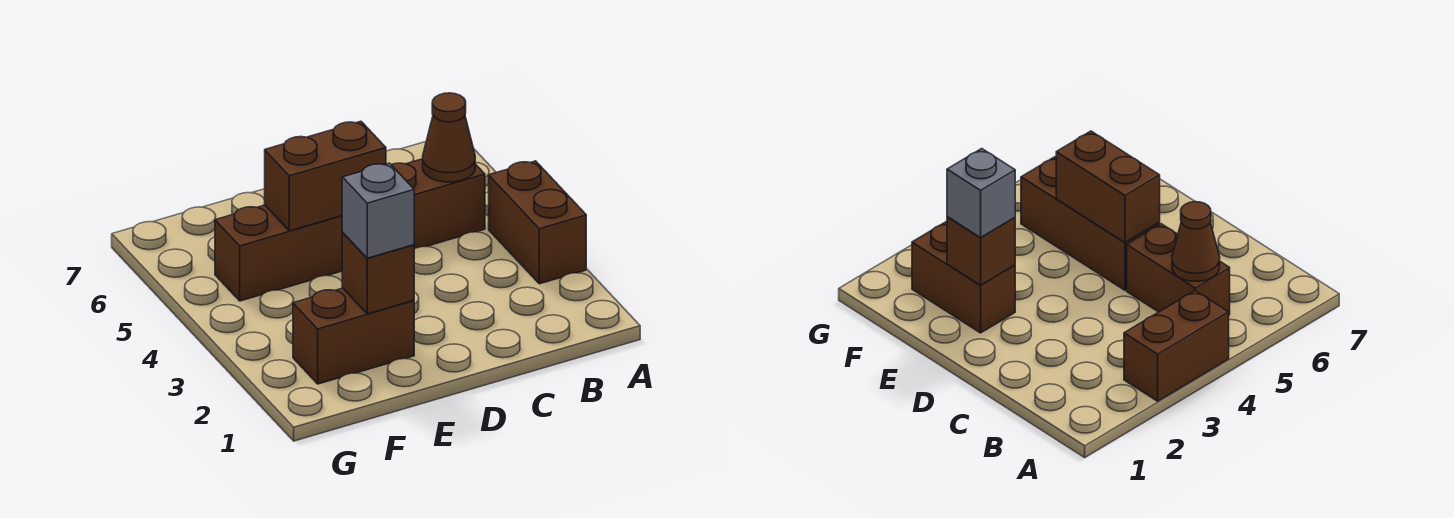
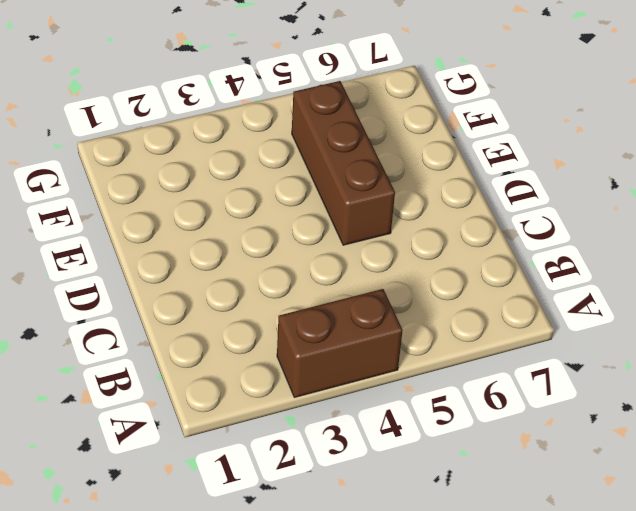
none -> brown brick B5:C5 level 1
none -> brown brick E2:F2 level 1

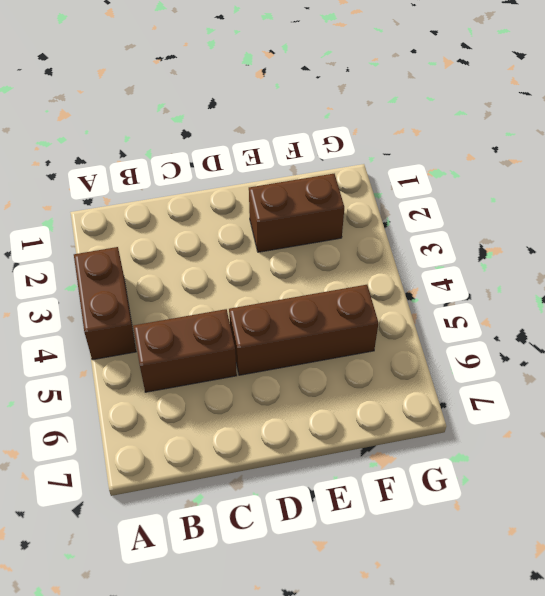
none -> brown cone B5 level 2
none -> brown brick D5:E5 level 2

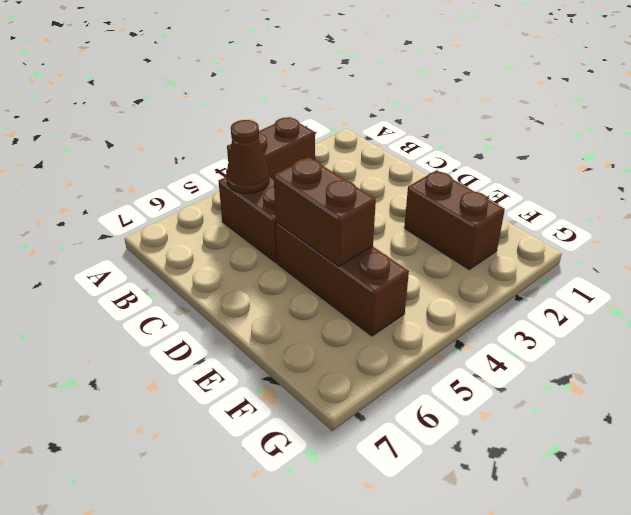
none -> brown brick E2 level 2
none -> grey brick E2 level 3

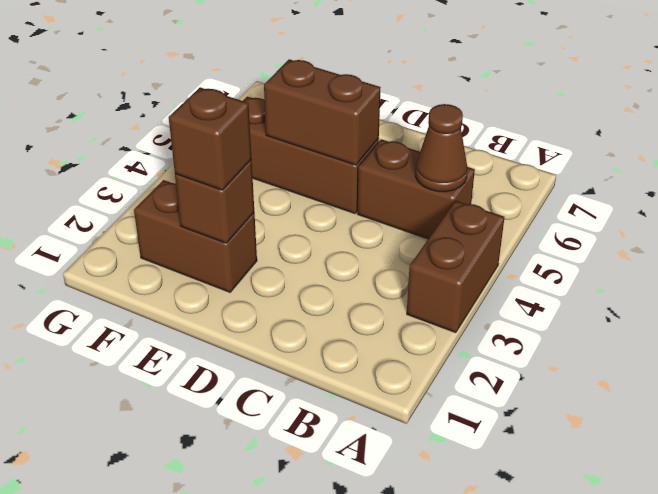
brown brick E2 level 3 -> grey brick E2 level 3

